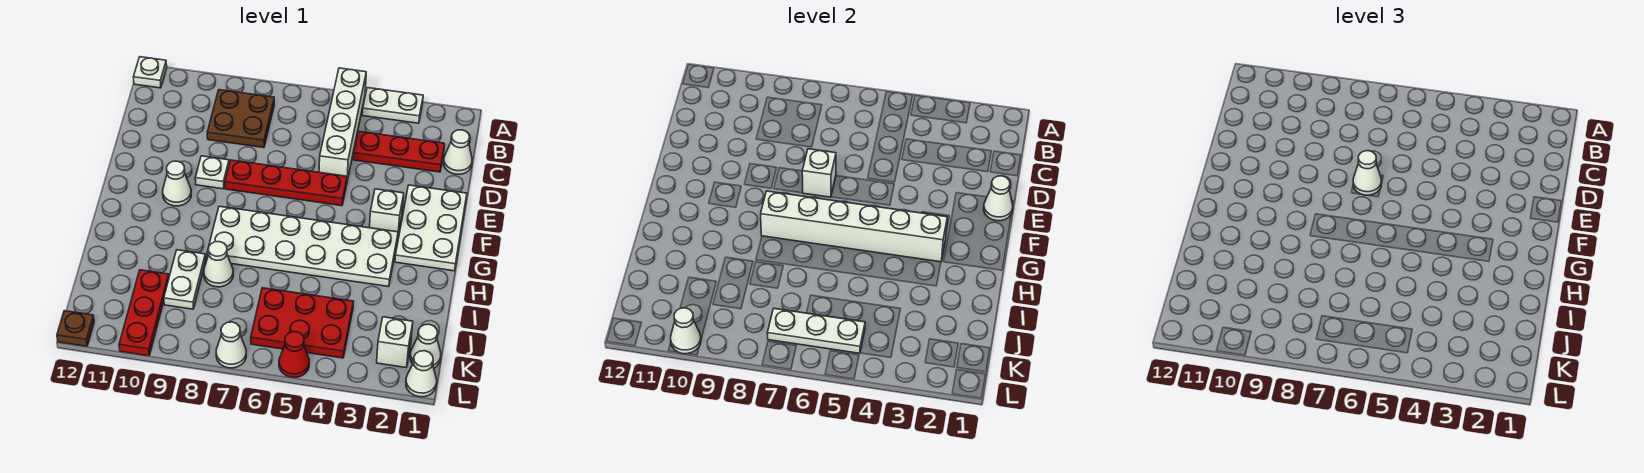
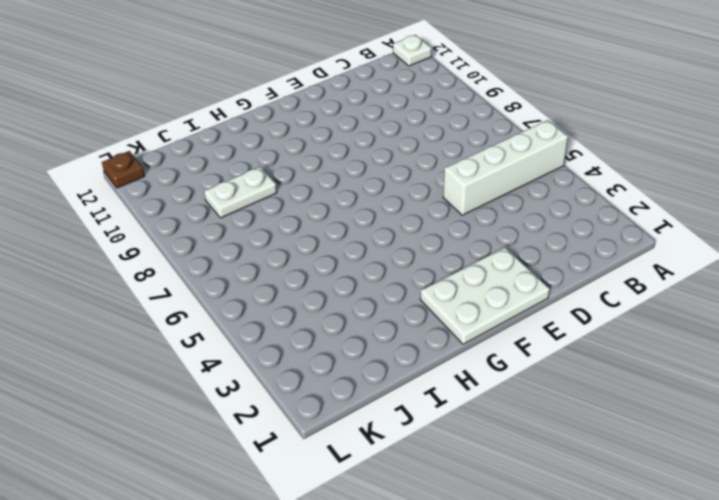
none -> white plate A3:A4 level 1
none -> brown plate B8:C9 level 1
none -> white cone C1 level 1

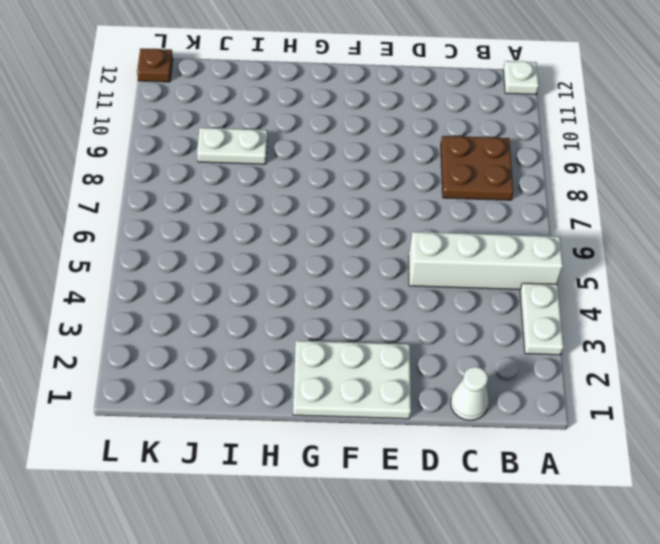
none -> red plate C2:C4 level 1
none -> red plate E5:E8 level 1
none -> white plate E9 level 1

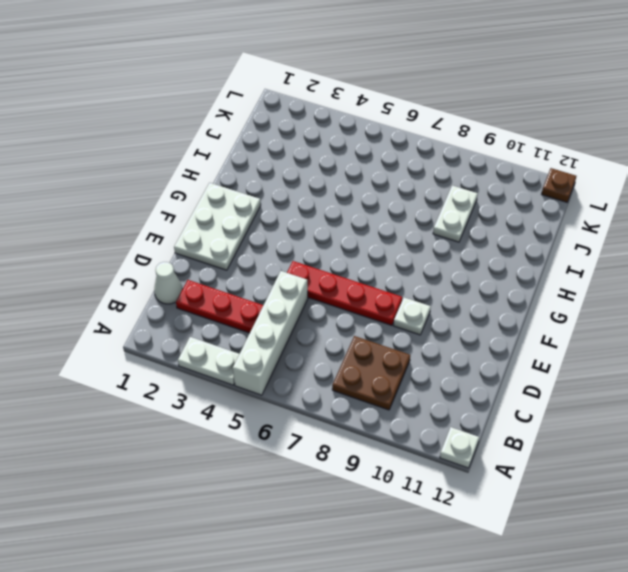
none -> white brick F3 level 1
none -> white cone F10 level 1
none -> white plate G3:H8 level 1

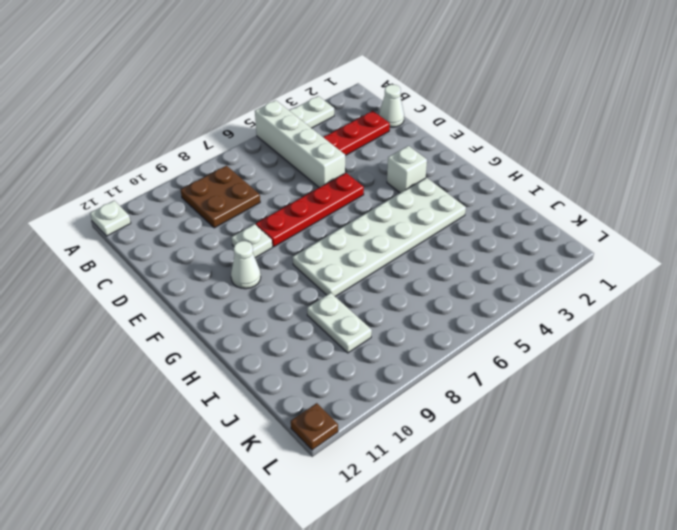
none -> white plate E1:G2 level 1
none -> white cone I8 level 1
none -> red plate J4:K6 level 1

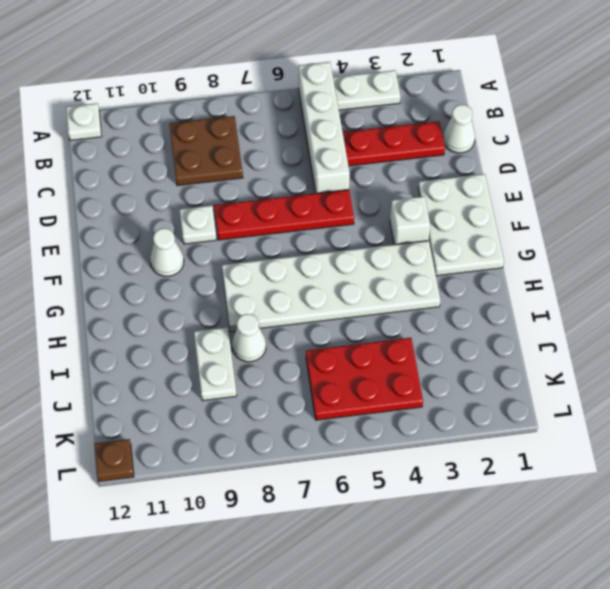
none -> red plate J10:L10 level 1
none -> white cone K1 level 1
none -> white brick K2 level 1

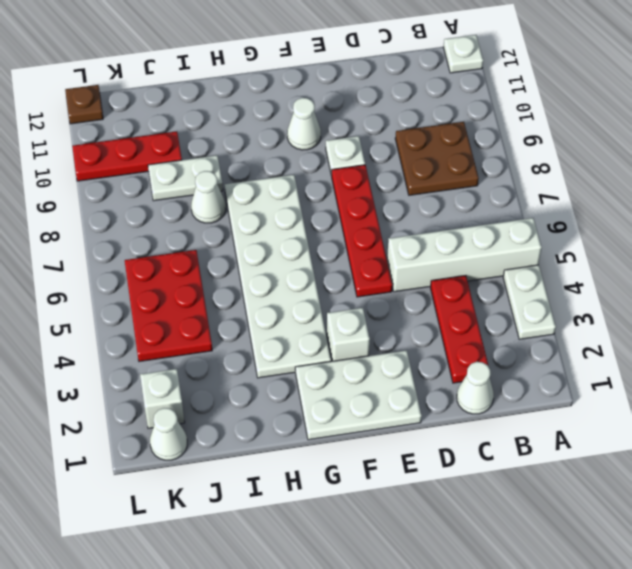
none -> white cone L1 level 1
none -> red cone L5 level 1
none -> white cone L7 level 1

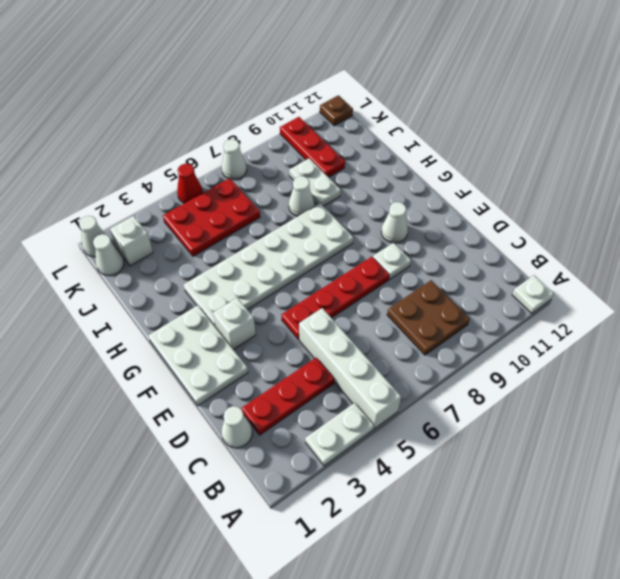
none -> white cone E1 level 2
none -> white brick E7 level 2
none -> white brick G3:G8 level 2

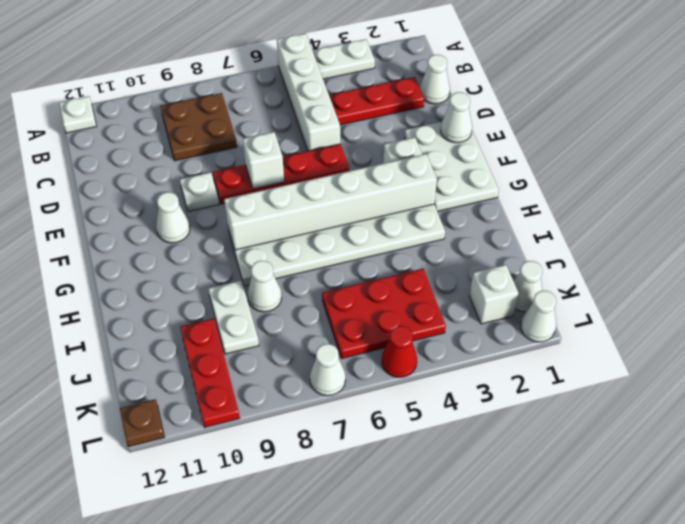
none -> white plate K5:K7 level 2
none -> white cone L10 level 2
none -> white cone E7 level 3

